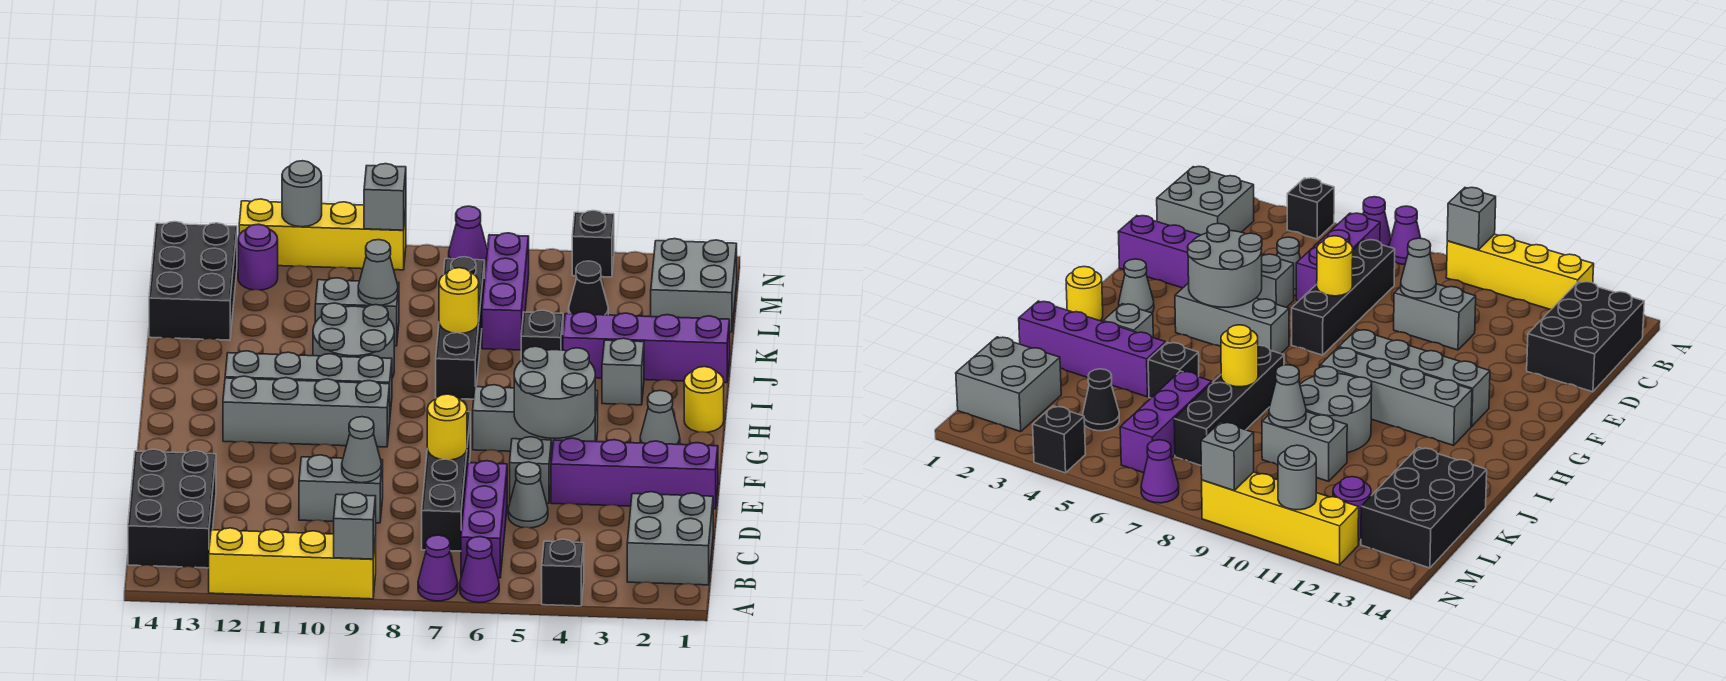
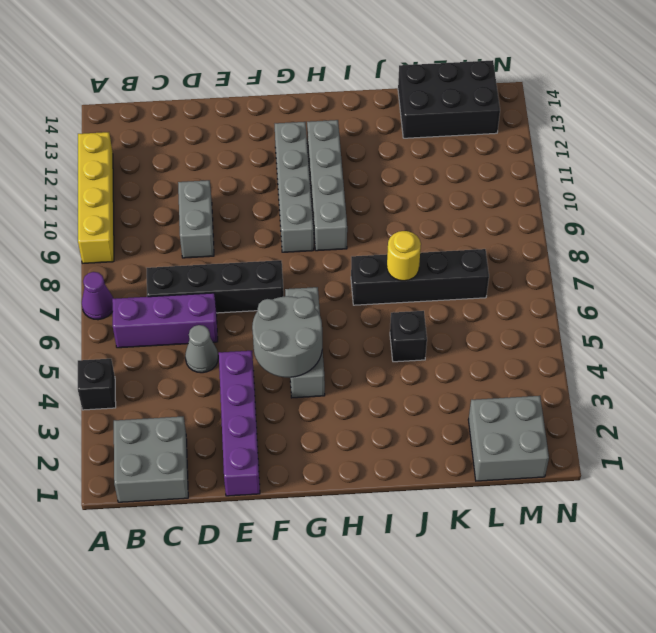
none -> purple cone A6 level 1
none -> black brick B13:D14 level 1
none -> grey brick E5 level 1
none -> grey cone G2 level 1

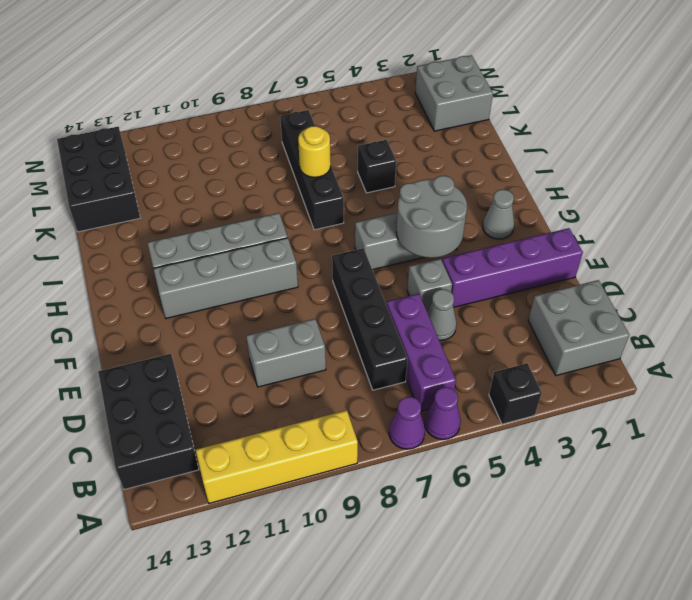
none -> yellow round brick H1 level 1
none -> grey brick I3 level 1
none -> grey round brick I9:J10 level 1
none -> purple brick J1:J4 level 1

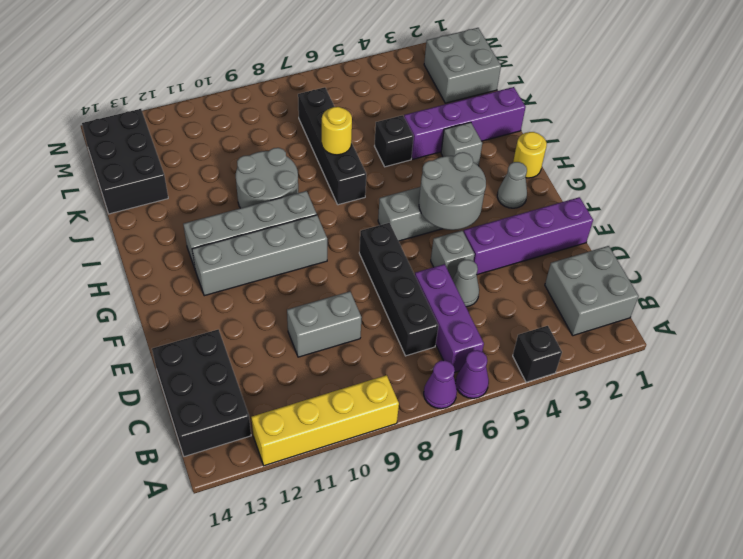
none -> purple brick K6:M6 level 1
none -> grey brick K9:K10 level 1
none -> black cone L4 level 1
none -> purple round brick M12 level 1

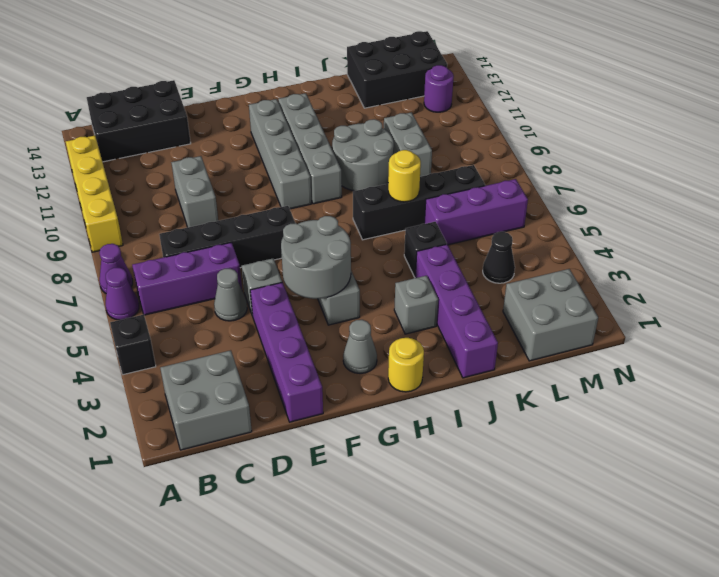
none -> black brick N4 level 1
none -> purple cone N7 level 1
none -> yellow brick N9:N12 level 1
none -> grey brick A9 level 2

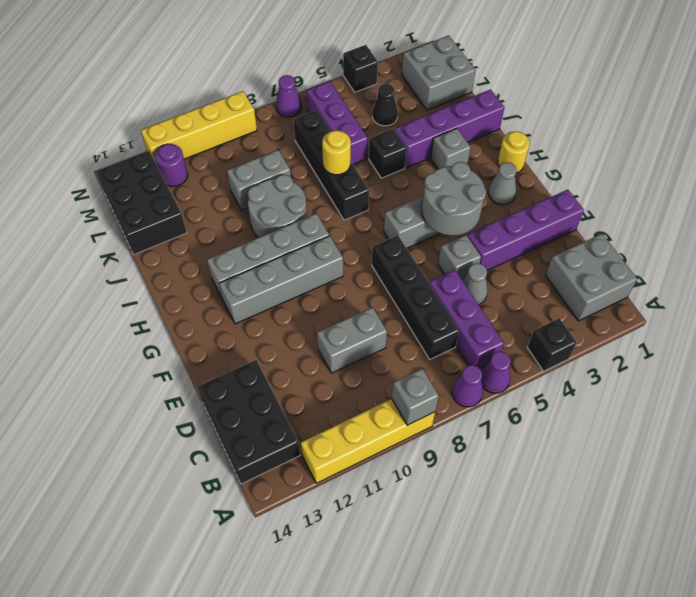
none -> grey cone D9 level 2
none -> yellow round brick E7 level 2
none -> grey cone K9 level 2
none -> grey brick N9 level 2

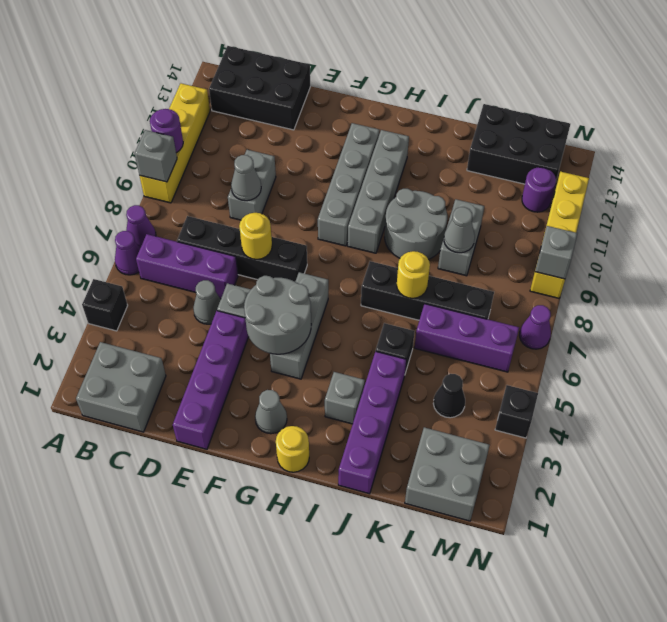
purple round brick A10 level 2 -> none
none -> grey round brick N11 level 2

